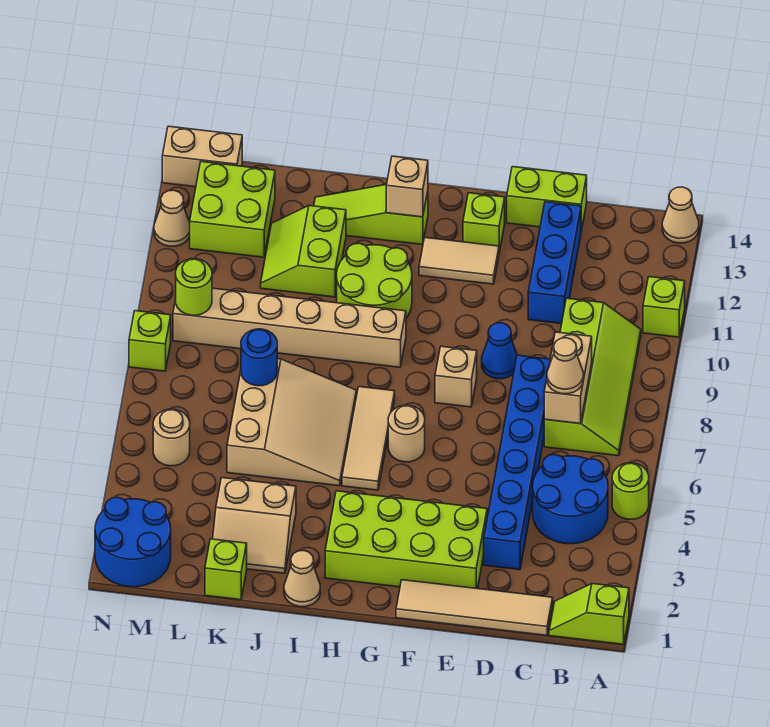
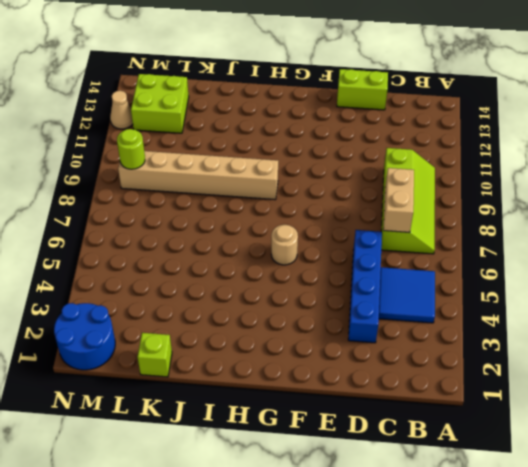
blue tile B4:C5 level 1 -> blue round brick B4:C5 level 1
blue brick D3:D6 level 1 -> blue brick D3:D8 level 1
none -> lime slope A1:B1 level 1 top A
none -> lime round brick A5 level 1
none -> lime brick A11 level 1
none -> tan cone A14 level 1

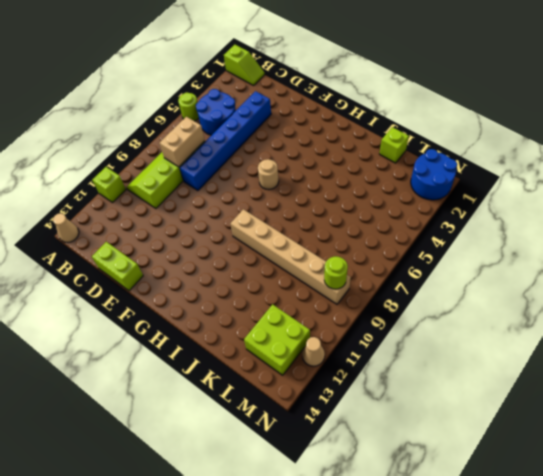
none -> tan tile C1:F1 level 1
none -> blue brick D11:D13 level 1
none -> lime brick E2:H3 level 1
none -> blue cone E9 level 1

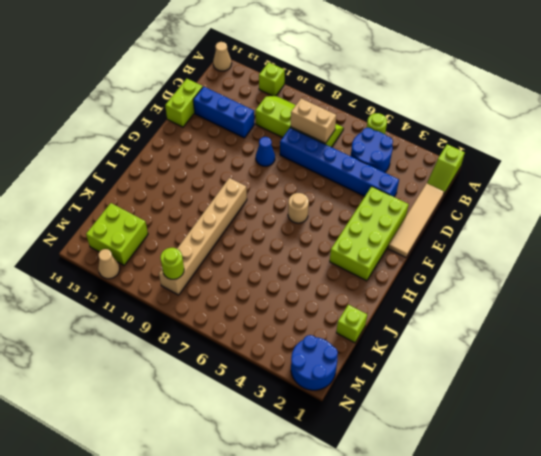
none -> tan brick F8 level 1
none -> tan tile F12:G12 level 1
none -> lime brick F13 level 1
none -> tan tile H5:H7 level 1

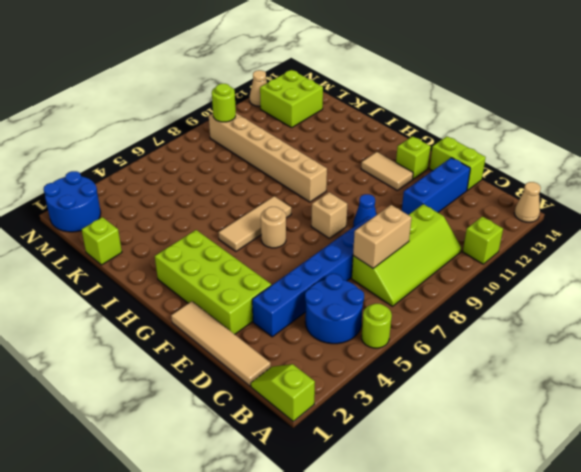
none -> lime round brick H10:I11 level 1
none -> lime slope H13:J13 level 1 top H
none -> tan cone I1 level 1
none -> tan slope I5:K7 level 1 top K

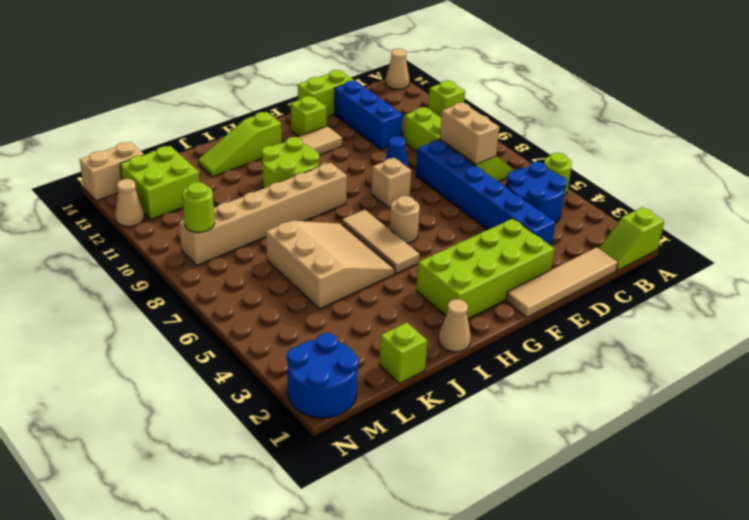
none -> tan slope J2:K3 level 1 top 3
none -> lime slope J11:K12 level 1 top J
none -> tan round brick M5 level 1
none -> lime brick N8 level 1

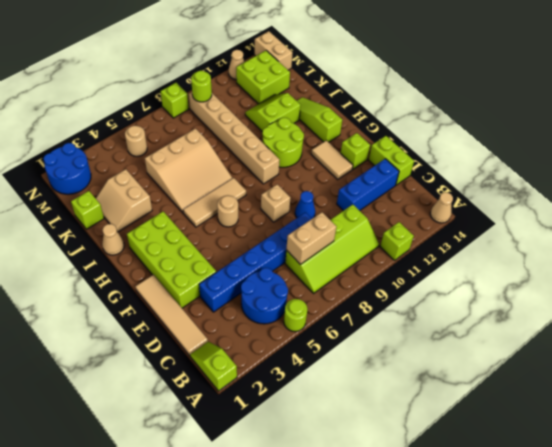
none -> tan brick H13 level 2
none -> blue round brick K7 level 2
none -> tan cone C7 level 3

